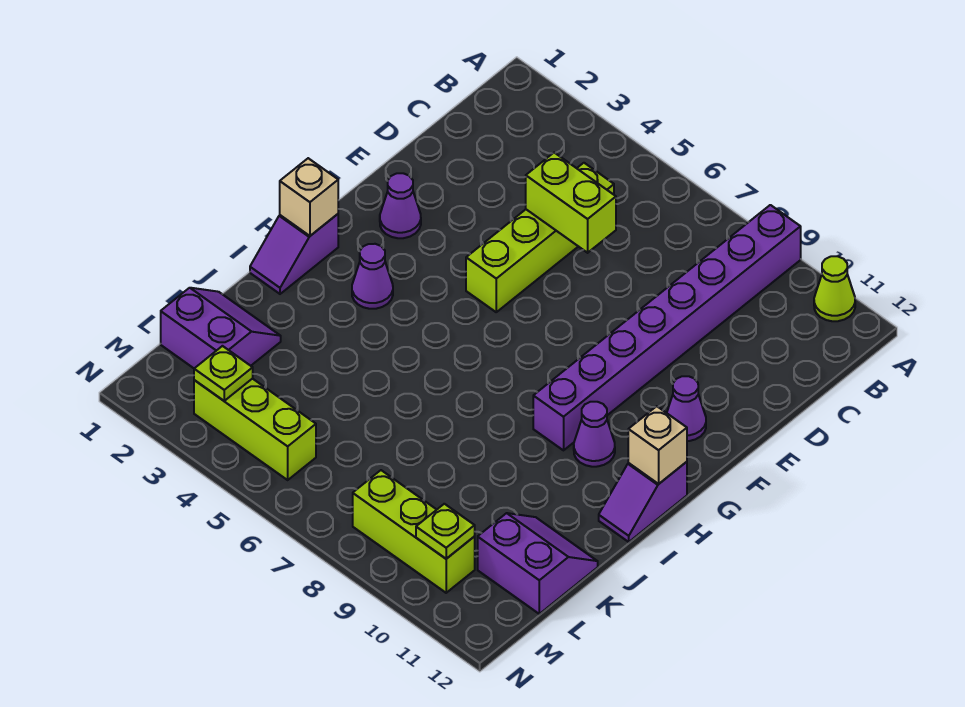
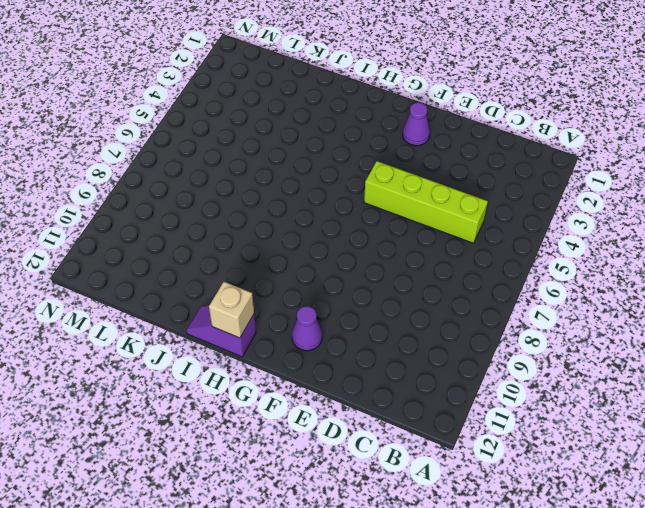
none -> purple brick A9:H9 level 1
none -> lime cone A11 level 1
none -> purple slope H1:I1 level 1 top H

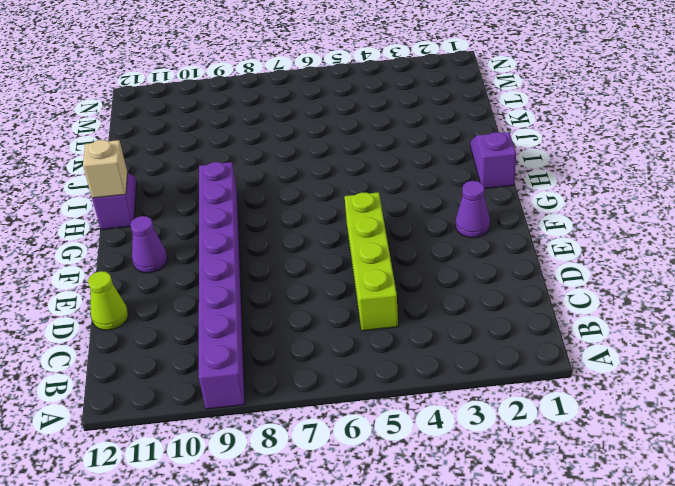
lime cone D12 level 1 -> lime cone A11 level 1
none -> purple cone H3 level 1
none -> purple cone H10 level 1
none -> purple slope K1:L2 level 1 top L

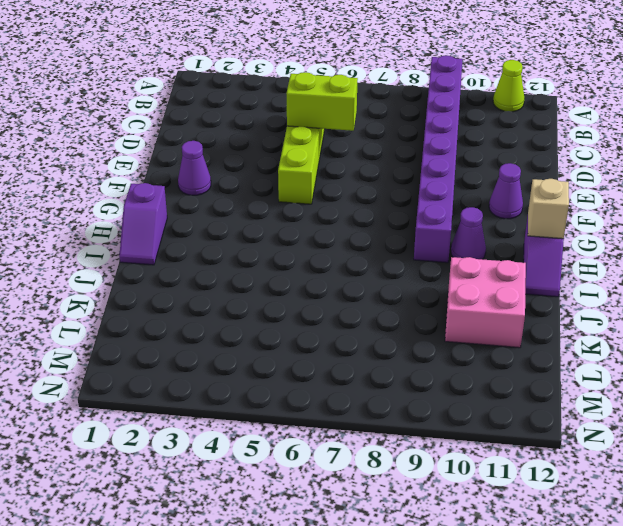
pink brick J10:K11 level 1 -> purple slope K11:L12 level 1 top L
none -> purple cone H3 level 1
none -> purple slope K1:L2 level 1 top L
none -> lime brick M3:M5 level 1

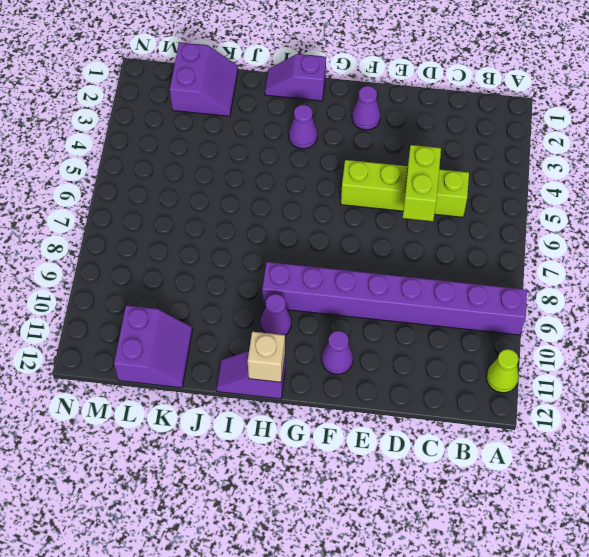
none -> lime brick M3:M5 level 1
none -> lime brick M8:M10 level 1
none -> tan brick H1 level 2

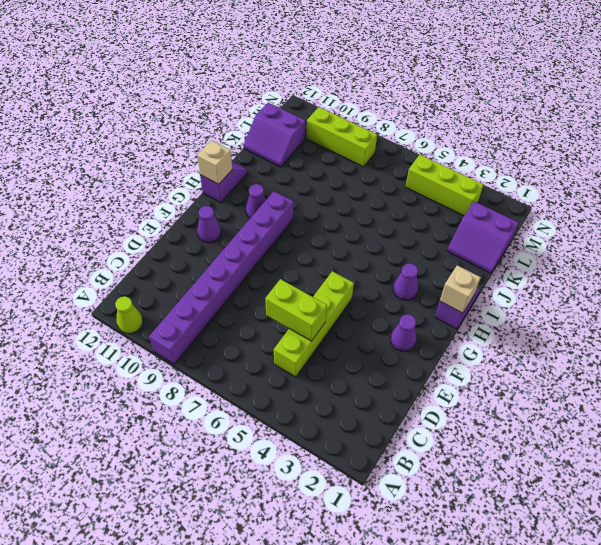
none -> lime plate M3 level 2
none -> lime plate M10 level 2

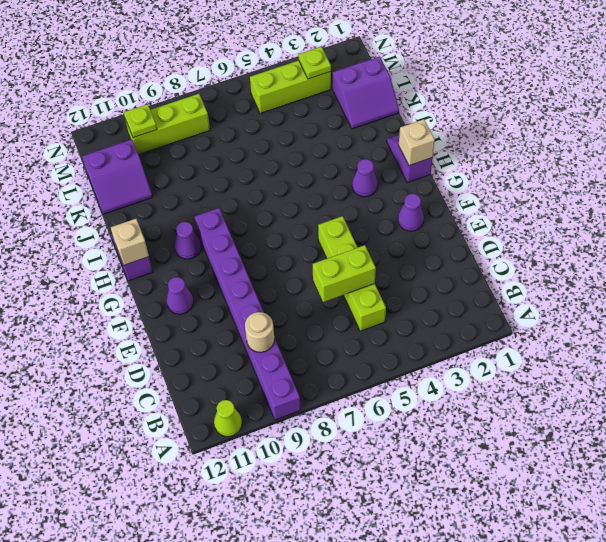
tan round brick C9 level 2 -> none

